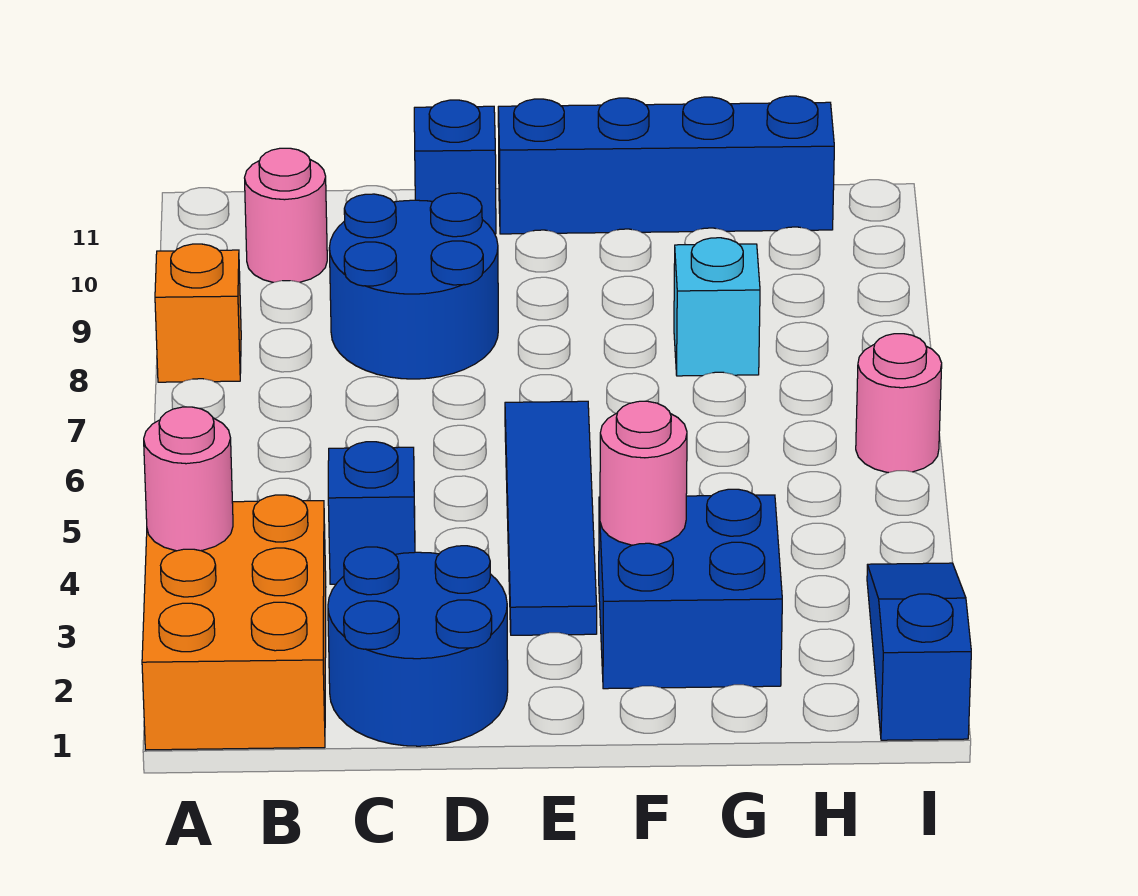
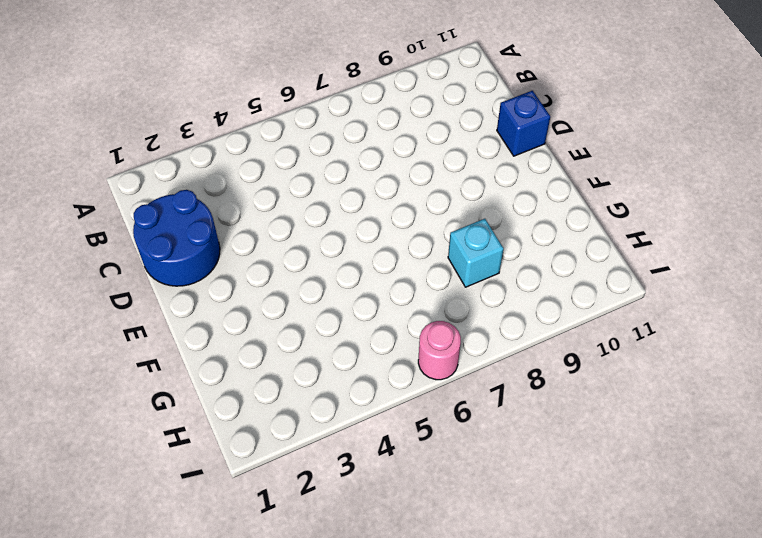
none -> orange brick A1:B3 level 1
none -> orange brick A8 level 1
none -> pink round brick B10 level 1

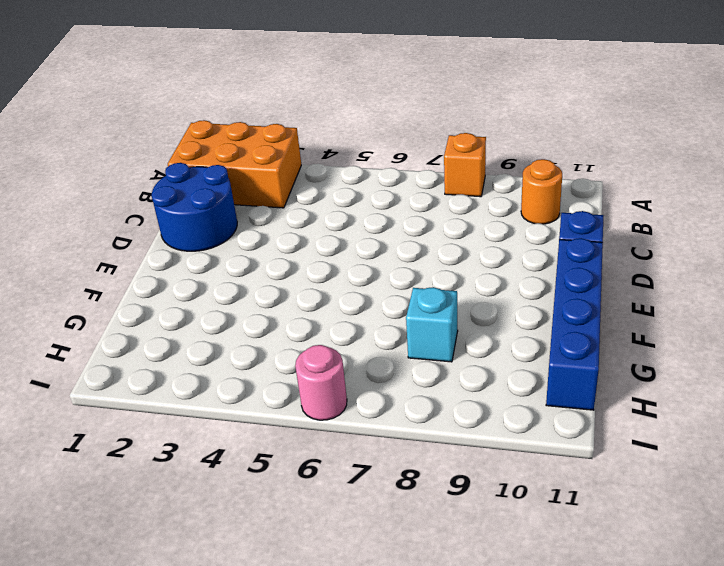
orange round brick B10 level 1 -> pink round brick B10 level 1
none -> blue brick C4 level 1
none -> blue round brick C8:D9 level 1
none -> blue tile E3:E6 level 1

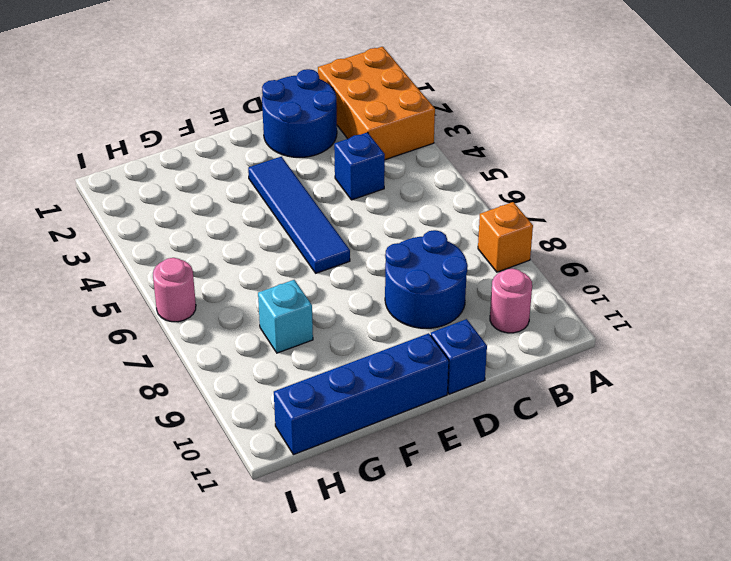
none -> blue brick F2:G3 level 1
none -> blue slope I1:I3 level 1 top 1
none -> pink round brick A3 level 2

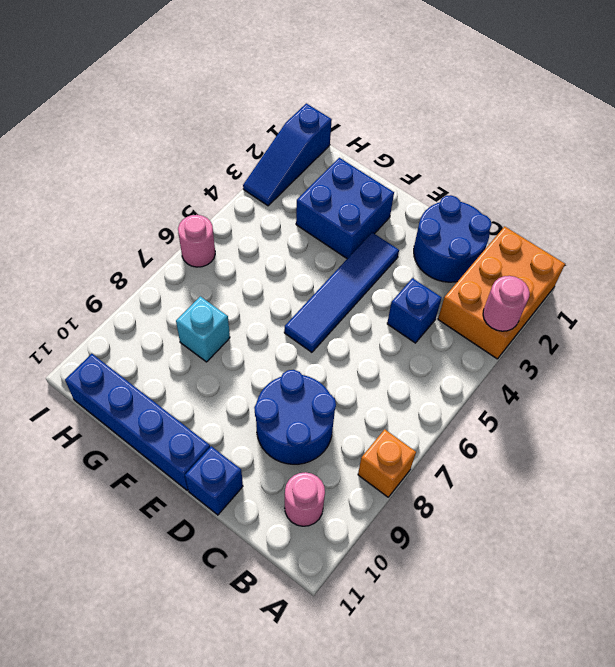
none -> pink round brick F3 level 2

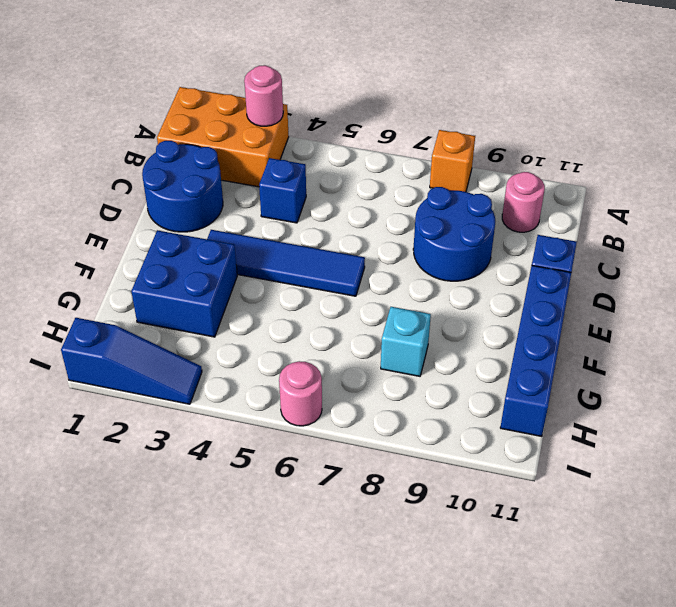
none -> pink round brick F3 level 2

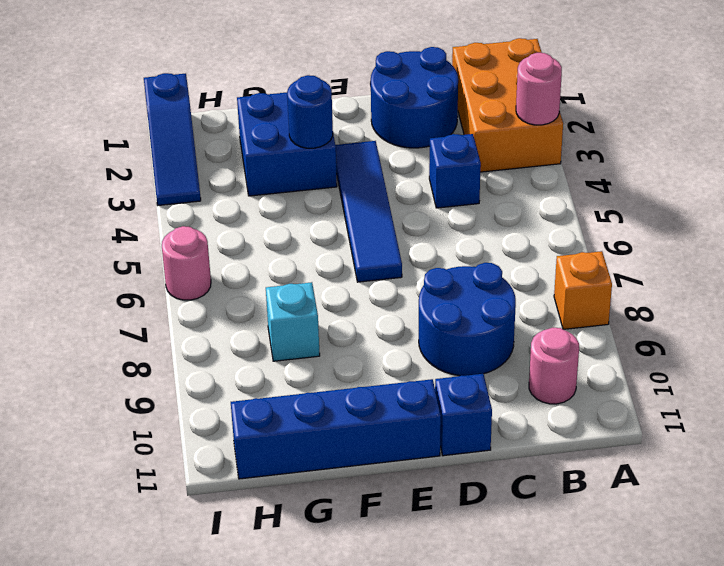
blue round brick F3 level 2 -> pink round brick F3 level 2

